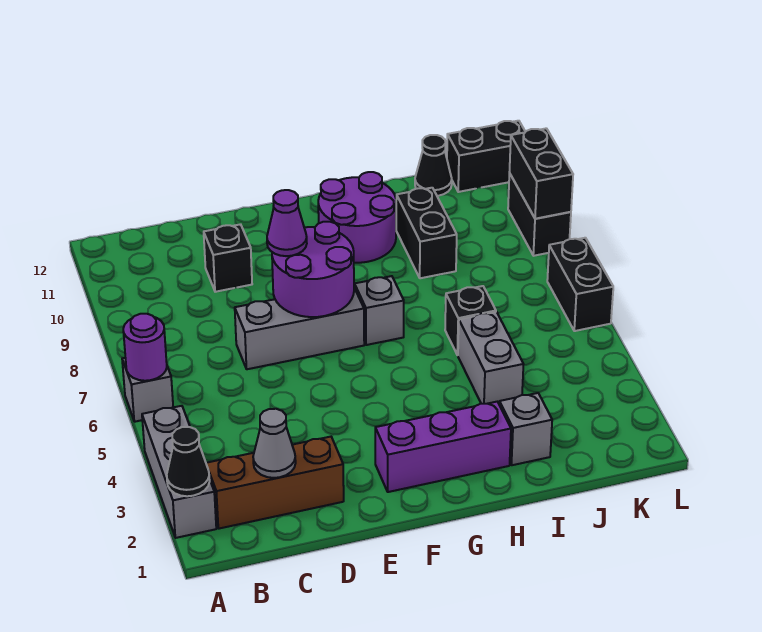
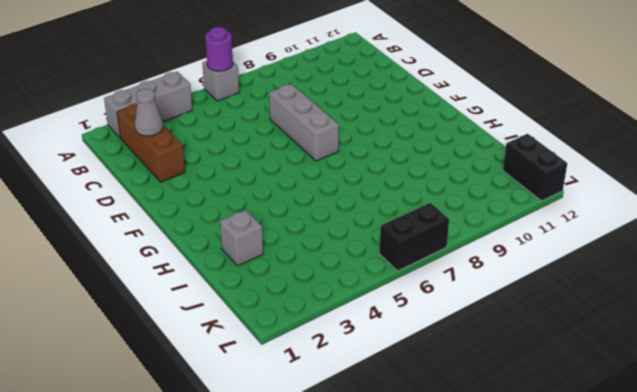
none -> black brick D10 level 1
none -> purple brick F2:H2 level 1
none -> grey brick G7 level 1

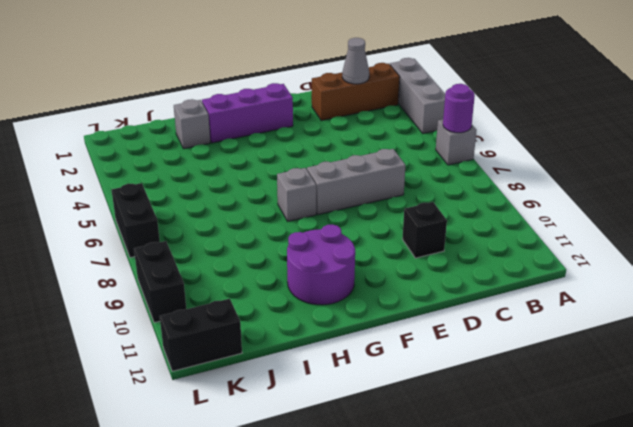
none -> grey brick I4:I5 level 1
none -> black brick I6 level 1
none -> black brick I9:I10 level 1

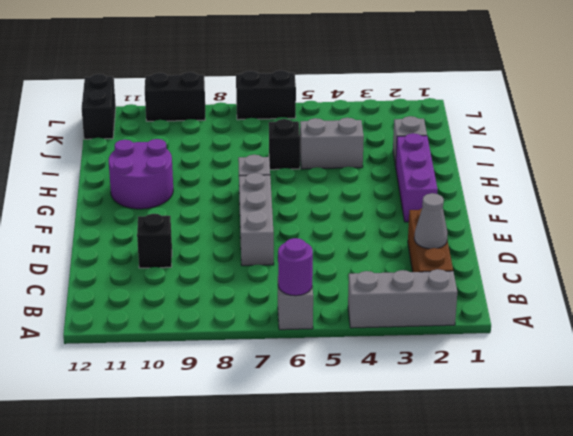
none -> black brick I9:I10 level 1
none -> black cone J12 level 1
none -> black cone A2 level 2

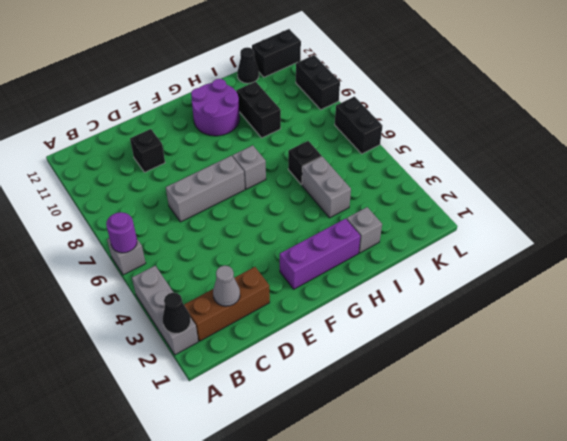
none -> purple round brick E7:F8 level 2
none -> black brick L9:L10 level 2
none -> purple cone E8 level 3

